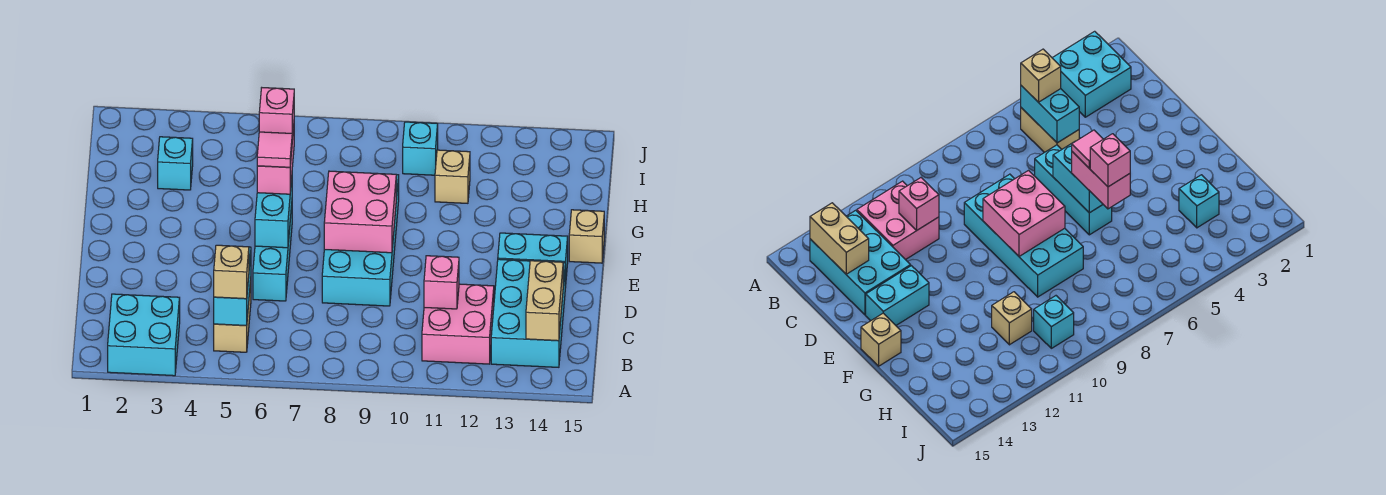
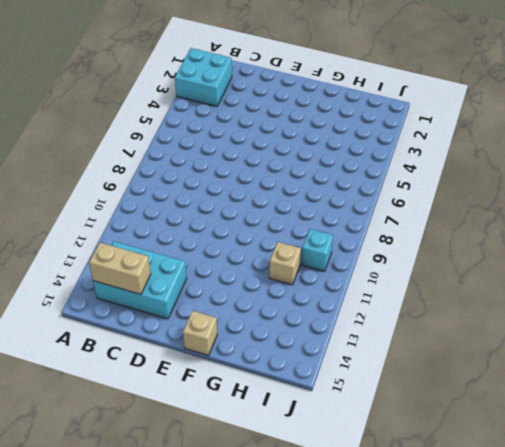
none -> tan brick B5:C5 level 1
none -> pink brick B11:C12 level 1
none -> cyan brick D6:F6 level 1

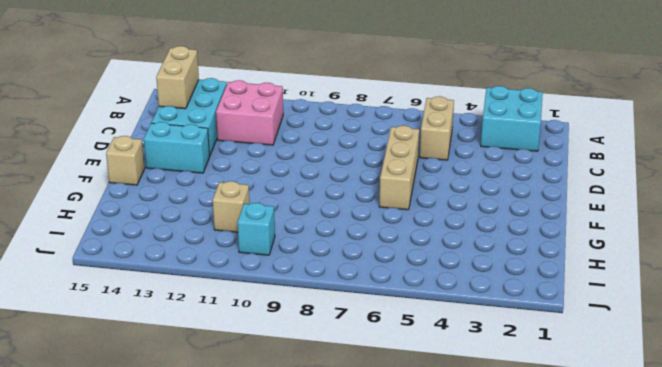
tan brick D6:F6 level 1 -> cyan brick D6:F6 level 1
none -> cyan brick D8:G9 level 1
none -> cyan brick H3 level 1
none -> cyan brick B5:C5 level 2

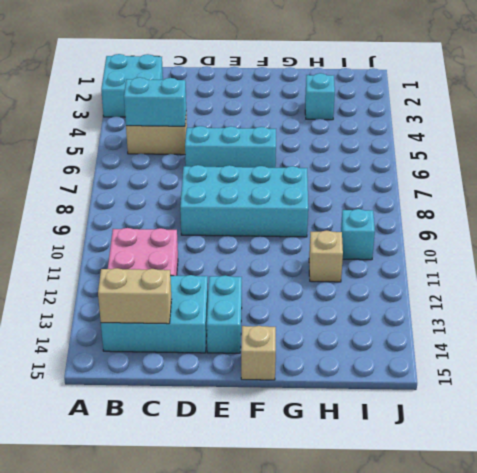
none -> pink brick C11 level 2
none -> cyan brick E6:F6 level 2
none -> pink brick E8:F9 level 2

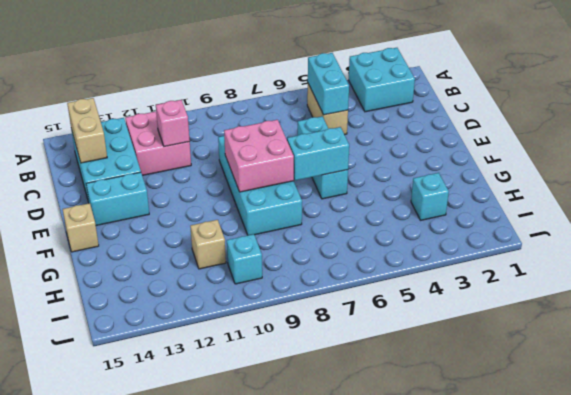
cyan brick F6:F7 level 2 -> cyan brick E6:F6 level 2
none -> tan brick B5 level 3
none -> pink brick F6:G6 level 3
none -> pink tile F6 level 4

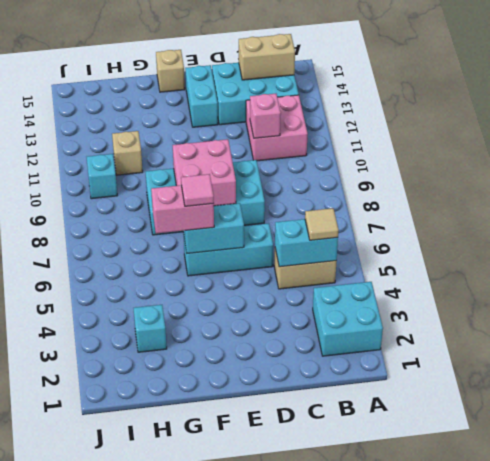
tan tile B5 level 3 -> tan brick B5 level 3
none -> pink brick G6 level 4

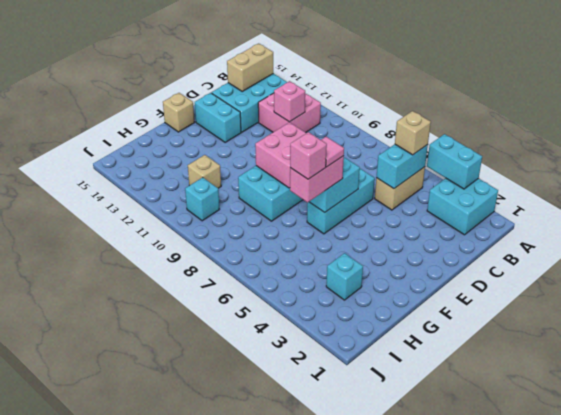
cyan brick A3:A4 level 2 -> none

